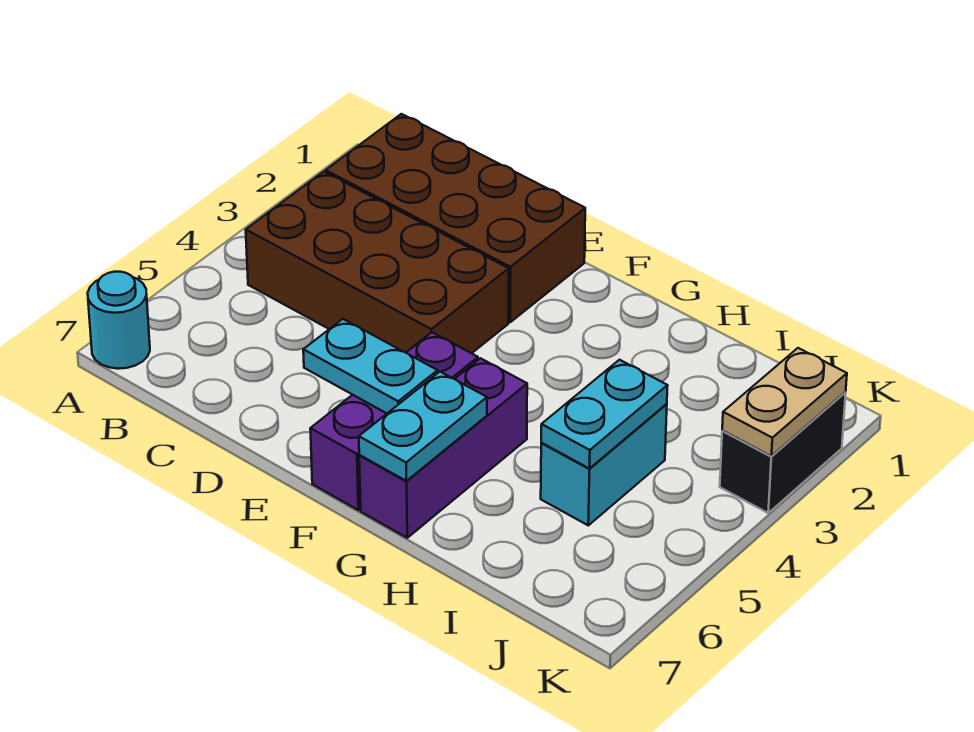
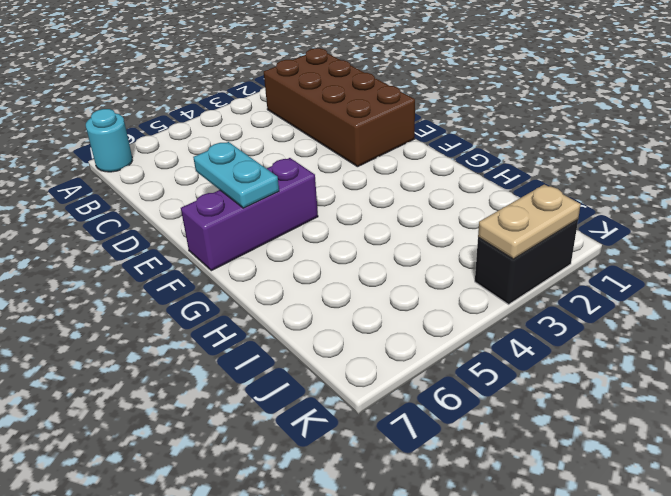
none -> brown brick B3:E4 level 1
none -> purple brick G5:G7 level 1

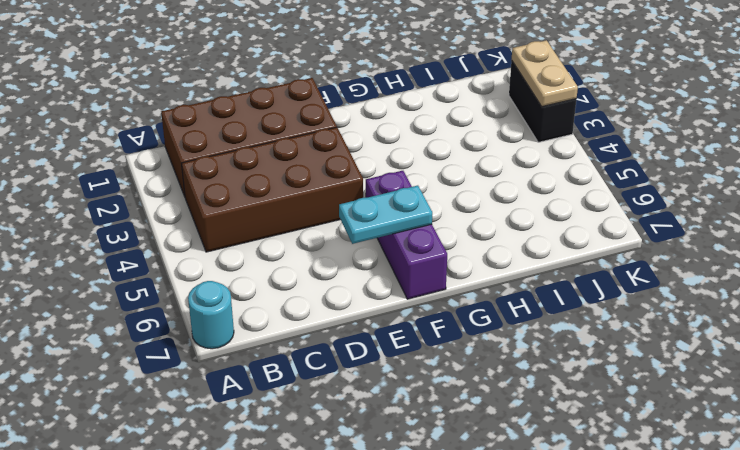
none -> purple brick G5:G7 level 1
none -> cyan brick I4:I5 level 1

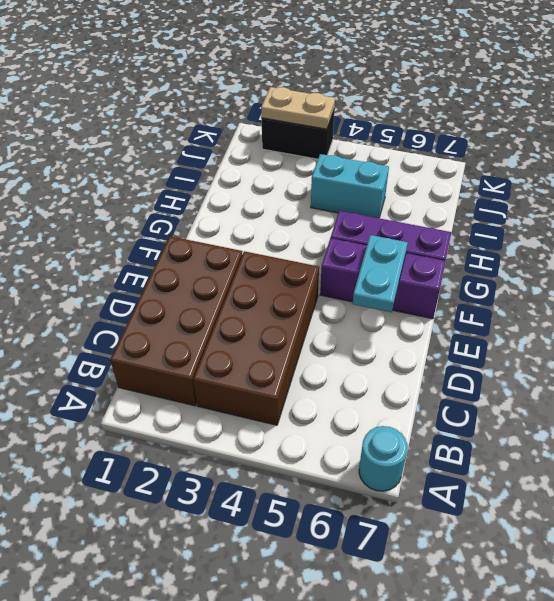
none -> cyan plate G6:G7 level 2
none -> cyan plate I4:I5 level 2

